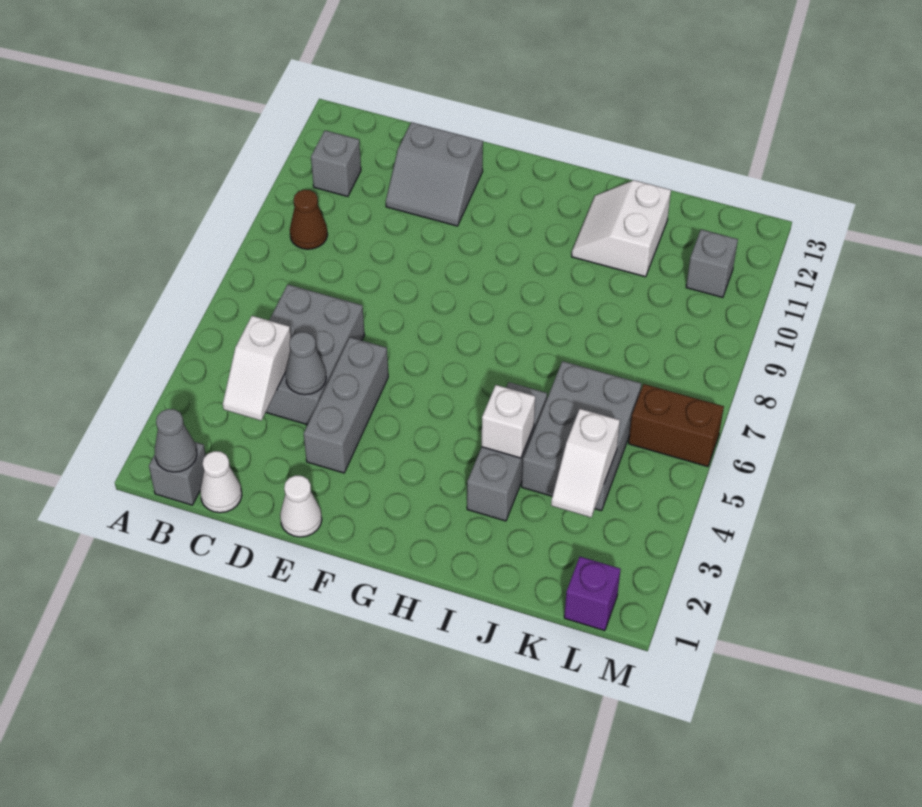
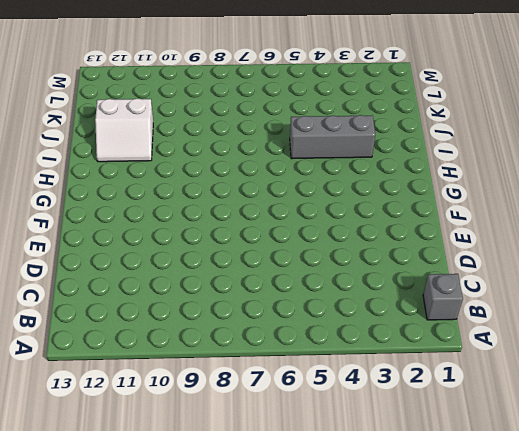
none -> brown cone B9 level 1
none -> grey brick B11 level 1
none -> white cone C1 level 1

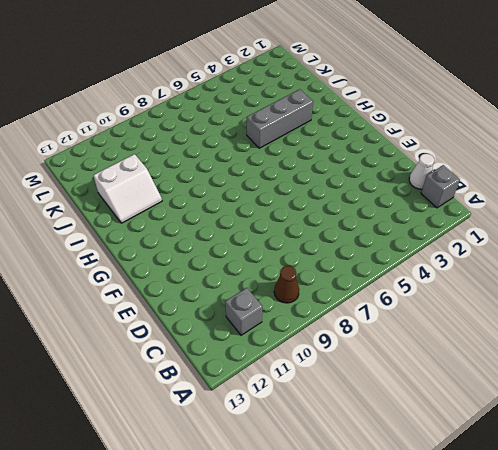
none -> grey brick C4:D6 level 1
none -> grey slope D11:E12 level 1 top 12
none -> white cone E1 level 1

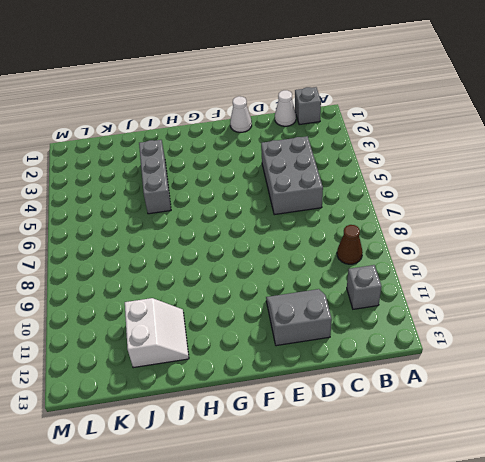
none -> grey brick E3:E5 level 1
none -> grey brick J4:K6 level 1
none -> purple brick L1 level 1

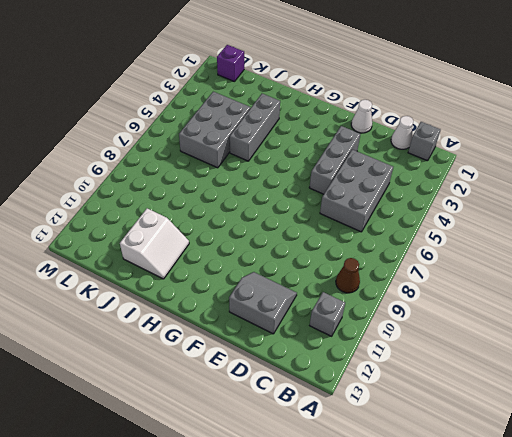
none -> brown brick L6:M6 level 1
none -> grey brick L11 level 1
none -> grey cone B1 level 2

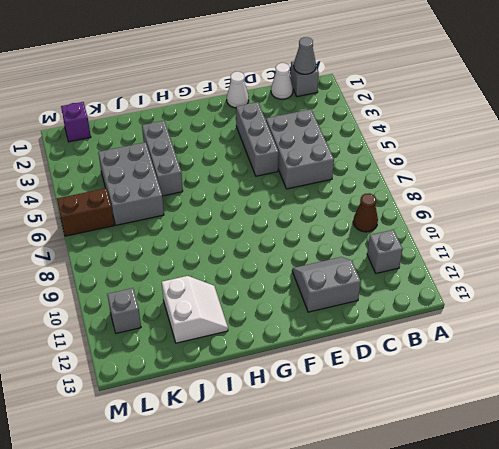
none -> white slope C3:C4 level 2 top 4
none -> grey cone D4 level 2
none -> white brick I4 level 2

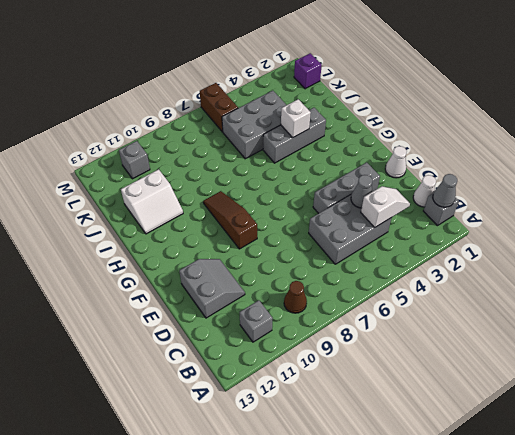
brown slope F9:H9 level 1 top F -> none
none -> white slope K3:K4 level 2 top 4

